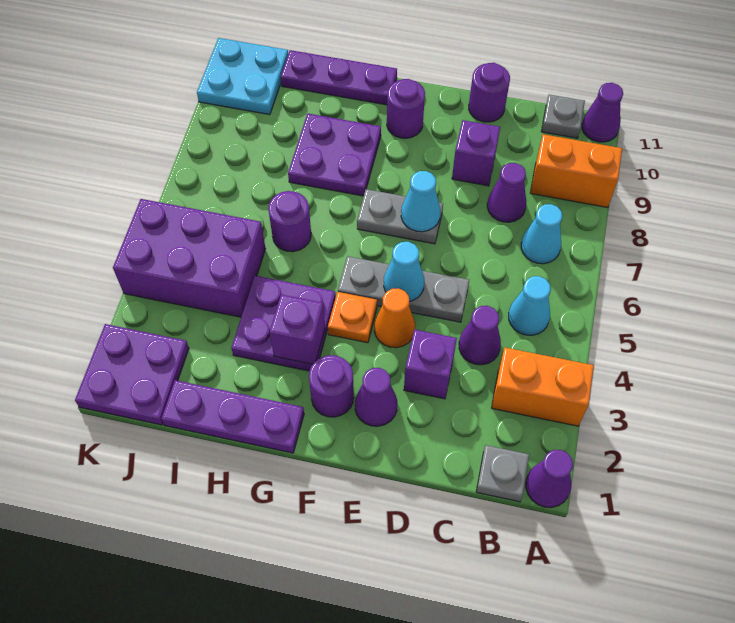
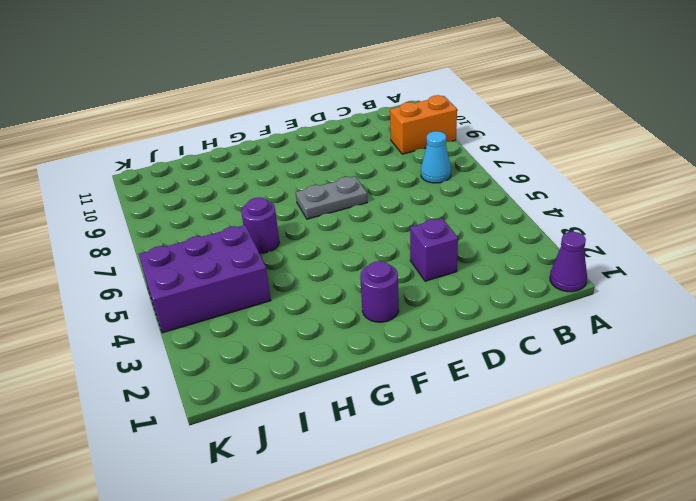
none -> orange brick A3:B3 level 1
none -> purple cone A11 level 1
none -> grey plate B1 level 1
none -> cyan cone B5 level 1

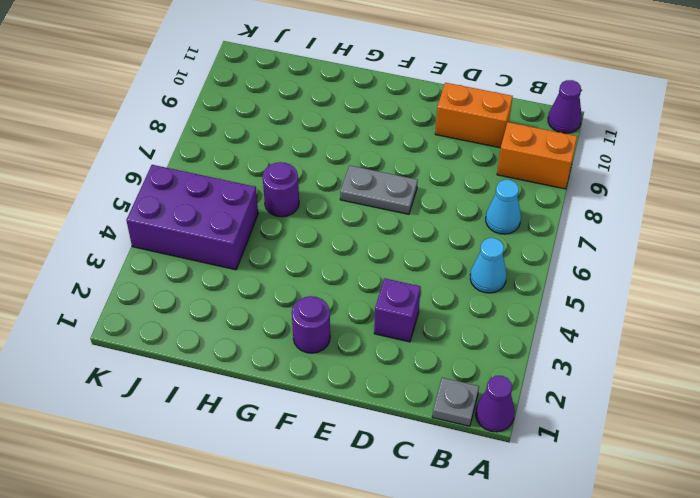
orange brick C10:D10 level 1 -> orange brick A3:B3 level 1
none -> grey plate B11 level 1
none -> purple cone C4 level 1
none -> purple cone C8 level 1
none -> grey plate D5:F5 level 1

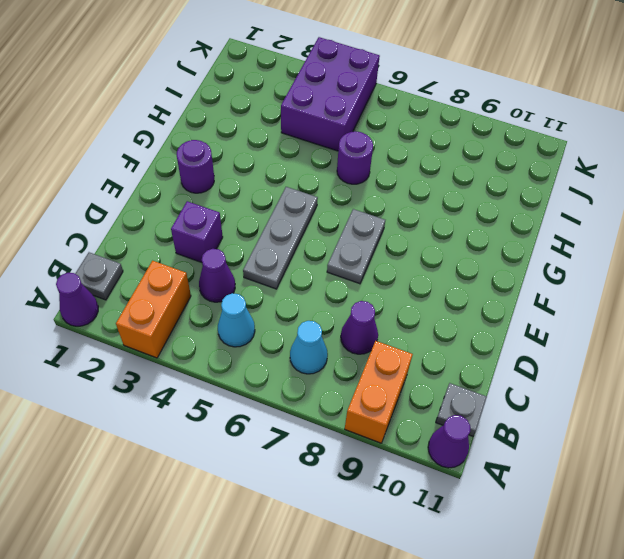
none -> purple brick D9 level 1
none -> purple round brick D11 level 1
none -> purple cone E2 level 1
none -> orange cone E4 level 1

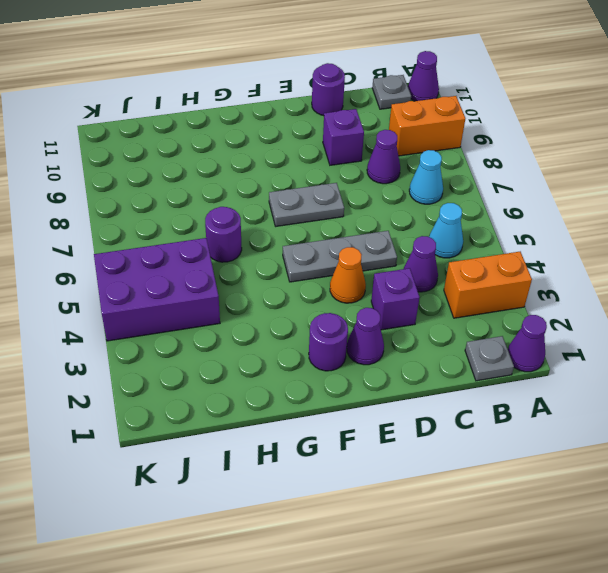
none -> orange plate F4 level 1
none -> purple round brick F10 level 1
none -> purple plate G1:I1 level 1
none -> purple plate G3:H4 level 1

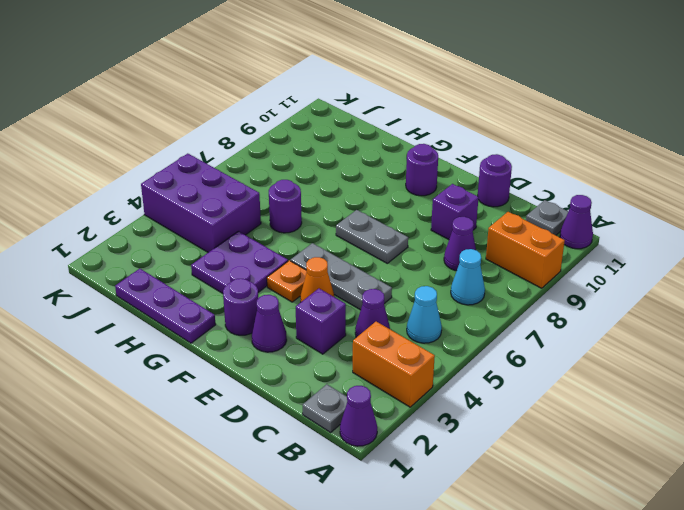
none -> purple plate G8:H9 level 1
none -> purple plate G11:I11 level 1
none -> purple plate J1:K2 level 1
none -> cyan plate J10:K11 level 1

